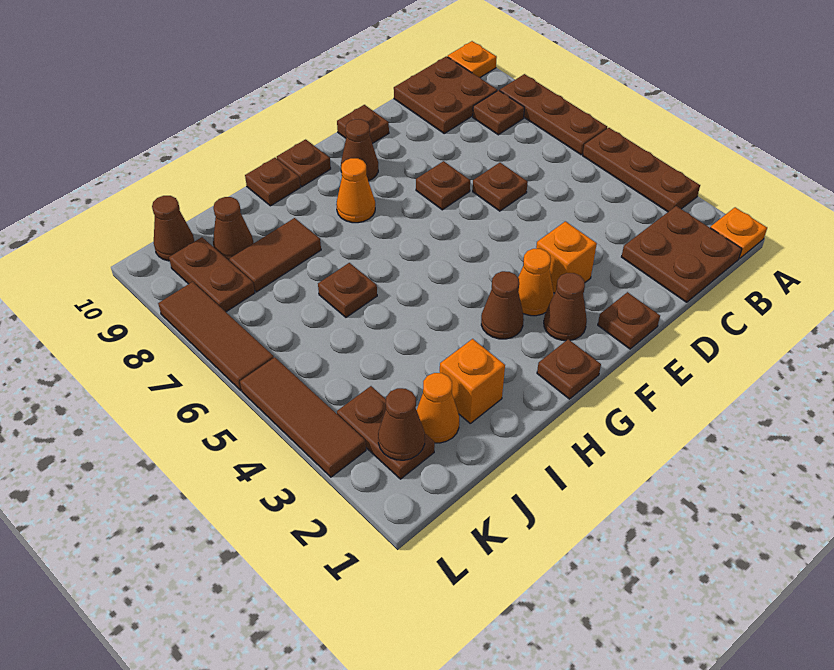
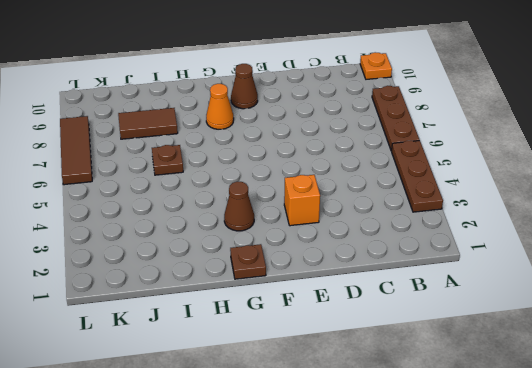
none -> orange plate A1 level 1
none -> brown plate B1:C2 level 1
none -> brown plate B8 level 1
none -> brown plate B9:C10 level 1

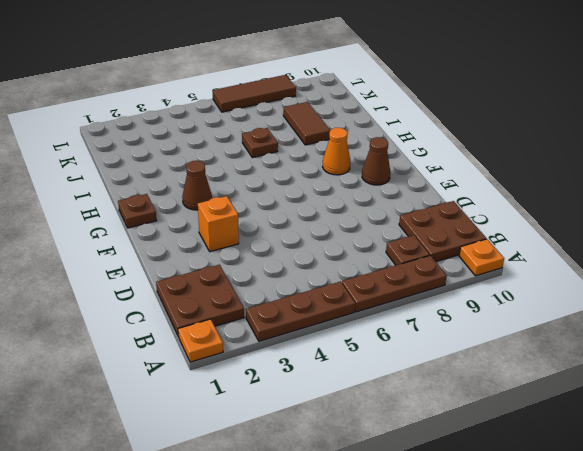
none -> brown plate D6 level 1
none -> brown plate E1 level 1
none -> brown plate E7 level 1
none -> brown plate E10 level 1

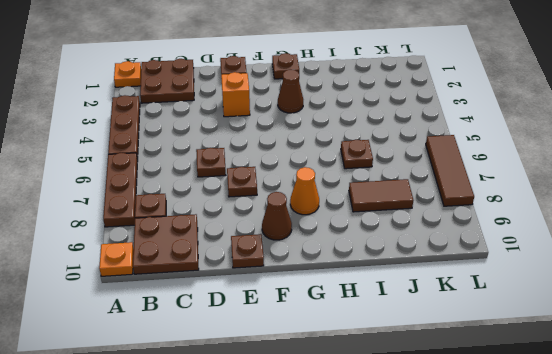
none -> brown cone F2 level 1
none -> orange cone F3 level 1
none -> brown plate G10 level 1
none -> brown plate H10 level 1

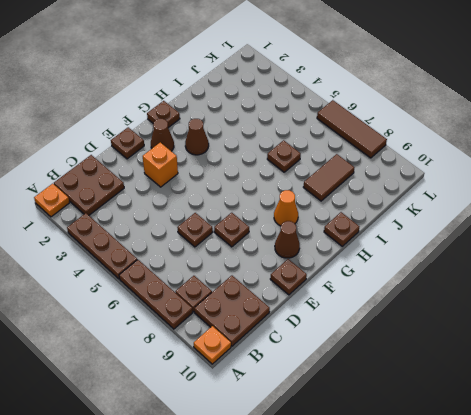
none -> orange cone F3 level 1
none -> brown plate G10 level 1
none -> orange brick I2 level 1
none -> orange cone J2 level 1

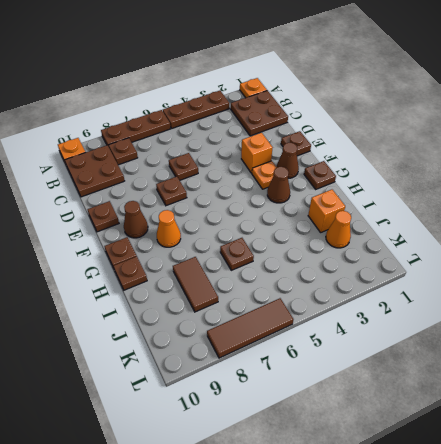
orange plate F3 level 1 -> orange cone F3 level 1
none -> brown cone J9 level 1
none -> brown plate K2:K3 level 1
none -> brown plate K8:K9 level 1
none -> brown cone K10 level 1

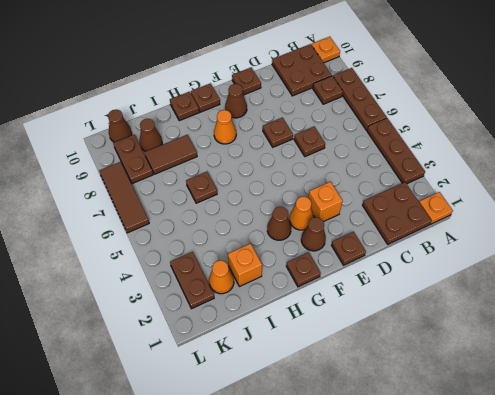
none -> brown tile L3:L5 level 1
none -> brown cone K2 level 2

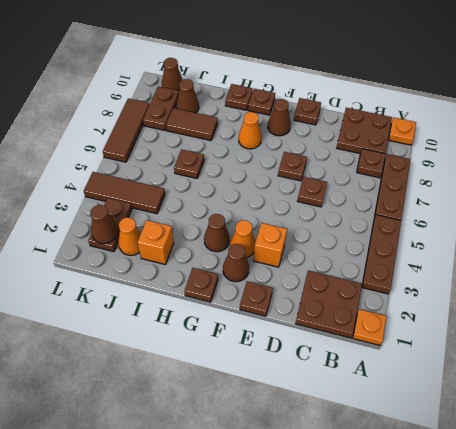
brown tile J4:L4 level 1 -> brown tile L3:L5 level 1

